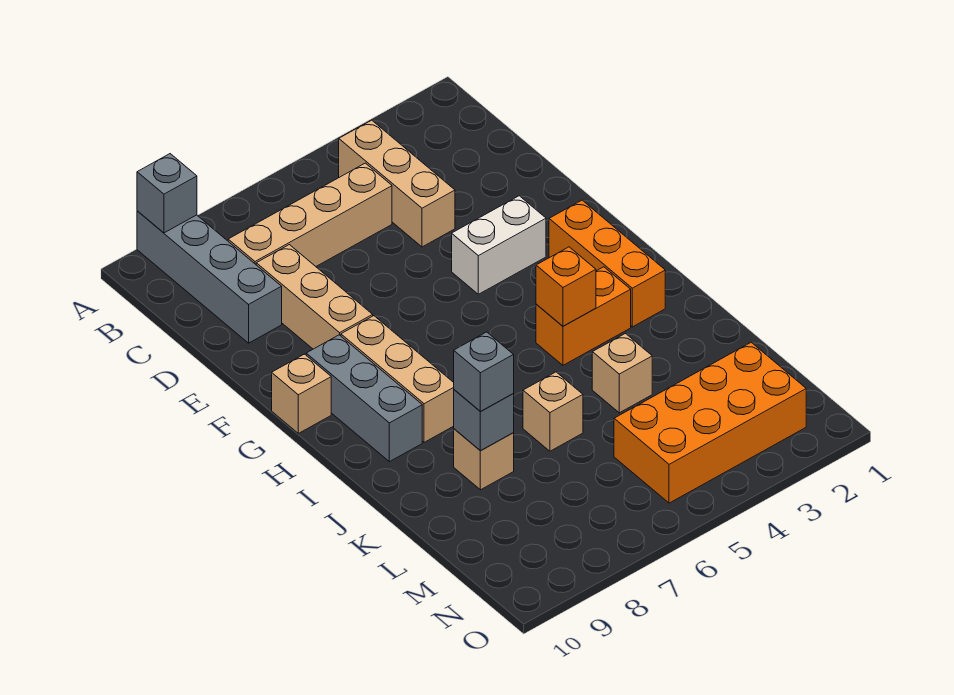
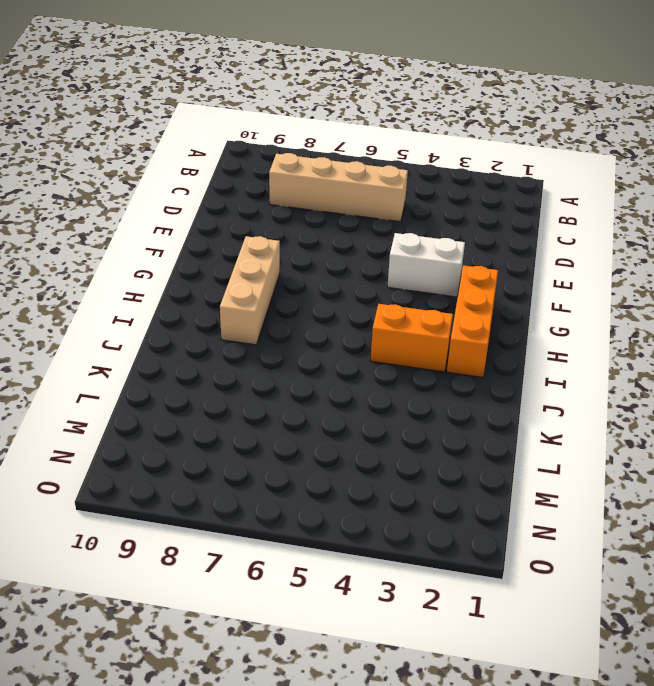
none -> grey brick A9:D9 level 1
none -> tan brick B4:D4 level 1
none -> tan brick D8:F8 level 1

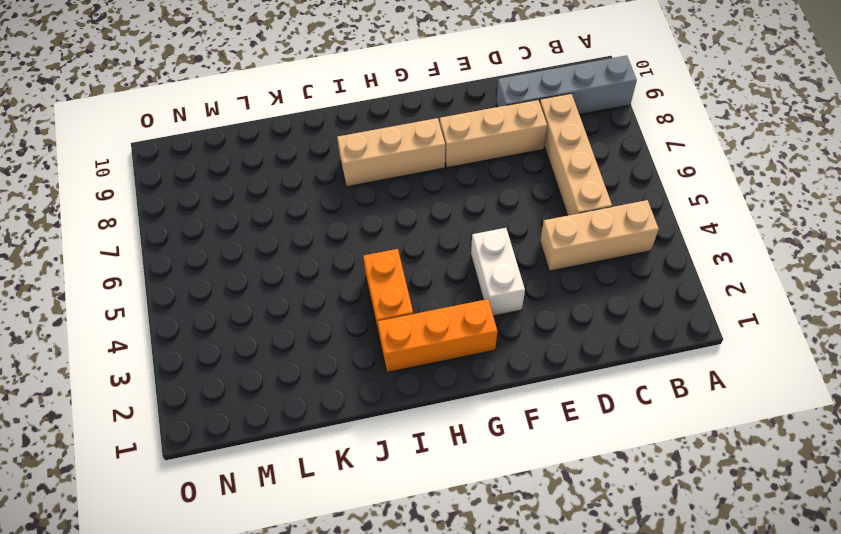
none -> grey brick G9:I9 level 1
none -> tan brick G10 level 1
none -> tan brick K4 level 1

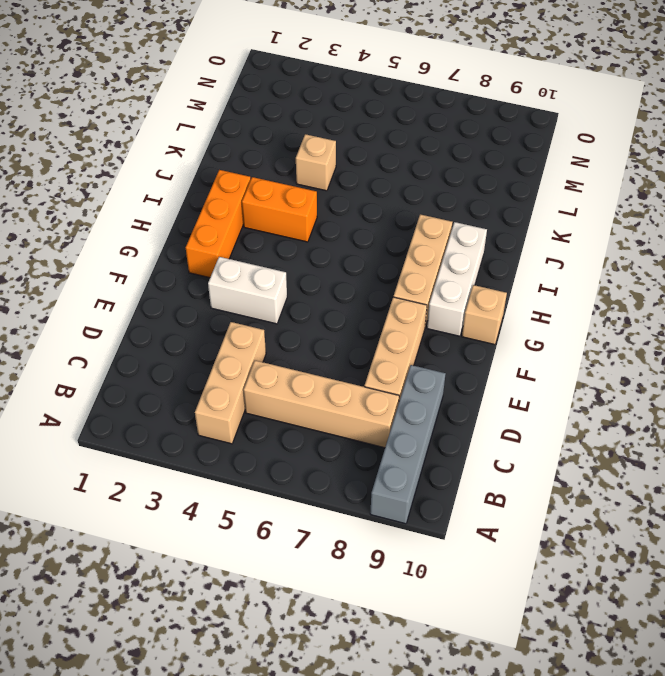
white brick G9:I9 level 1 -> grey brick G9:I9 level 1
none -> tan brick K6 level 1
none -> tan brick K8 level 1
none -> orange brick M2:N5 level 1

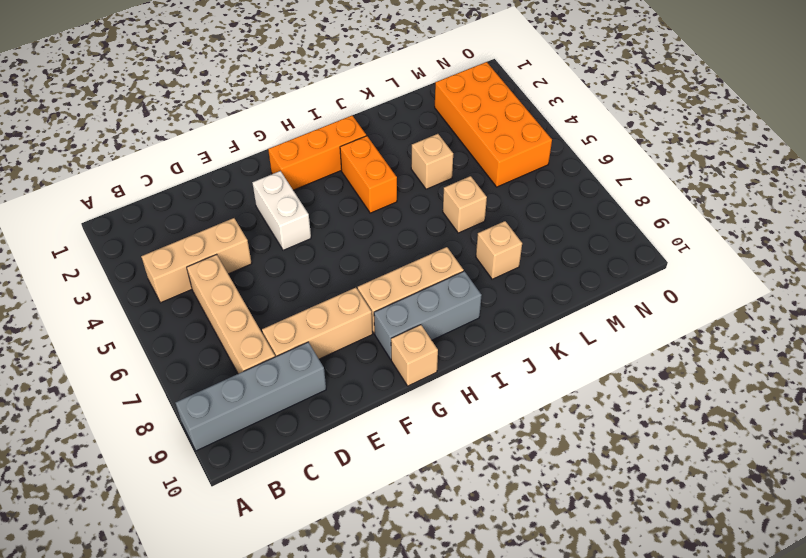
none -> grey brick A9 level 2
none -> orange brick I4 level 2
none -> grey brick K8 level 2

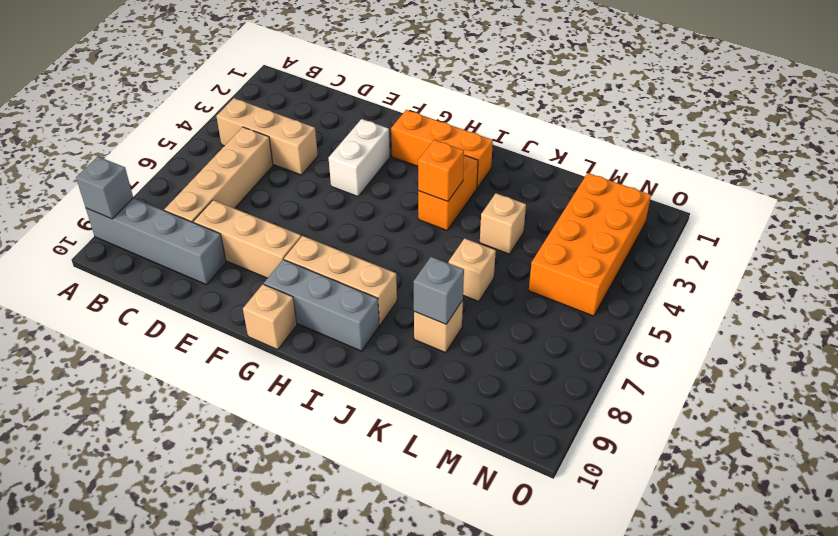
none -> grey brick K8 level 3

